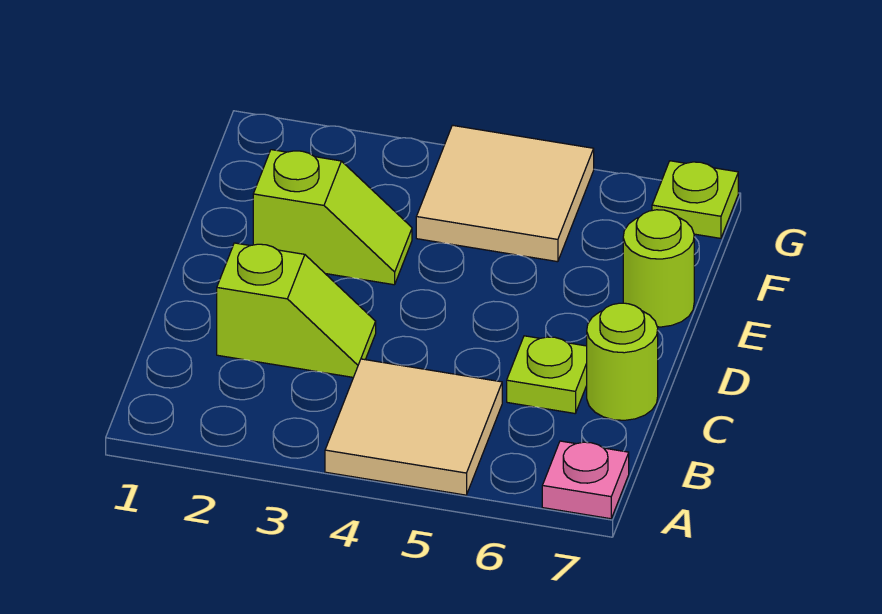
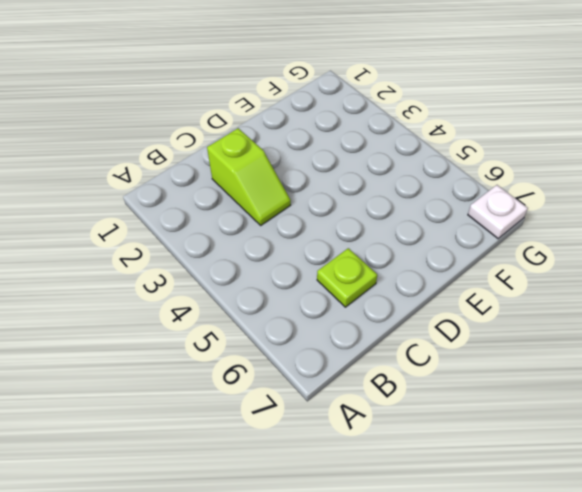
white plate G7 level 1 -> lime plate G7 level 1
none -> tan tile A4:B5 level 1
none -> pink plate A7 level 1

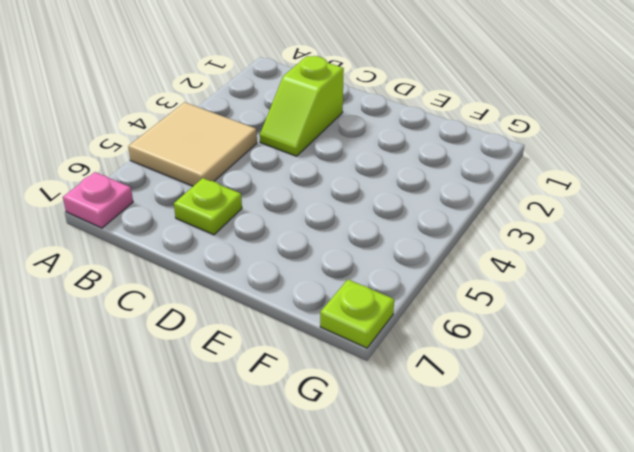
none -> lime round brick C7 level 1
none -> lime slope E2:E3 level 1 top 2

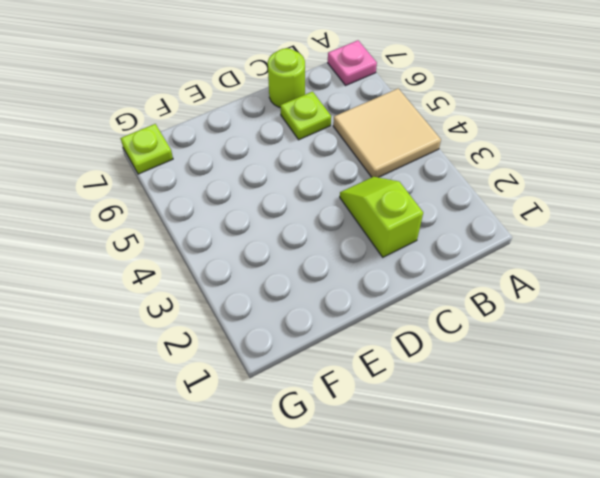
none -> lime slope E2:E3 level 1 top 2
none -> lime round brick E7 level 1

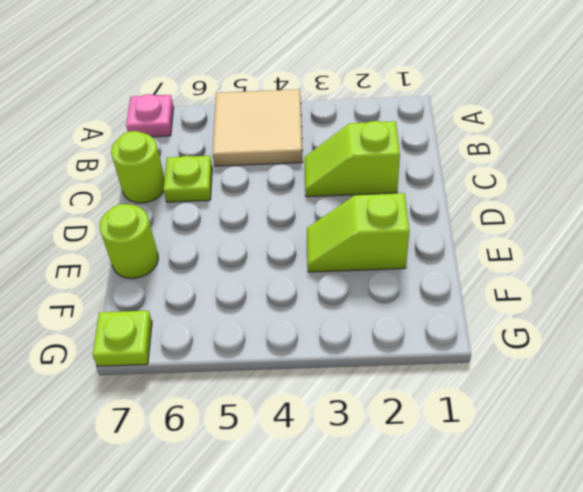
none -> tan tile F4:G5 level 1

